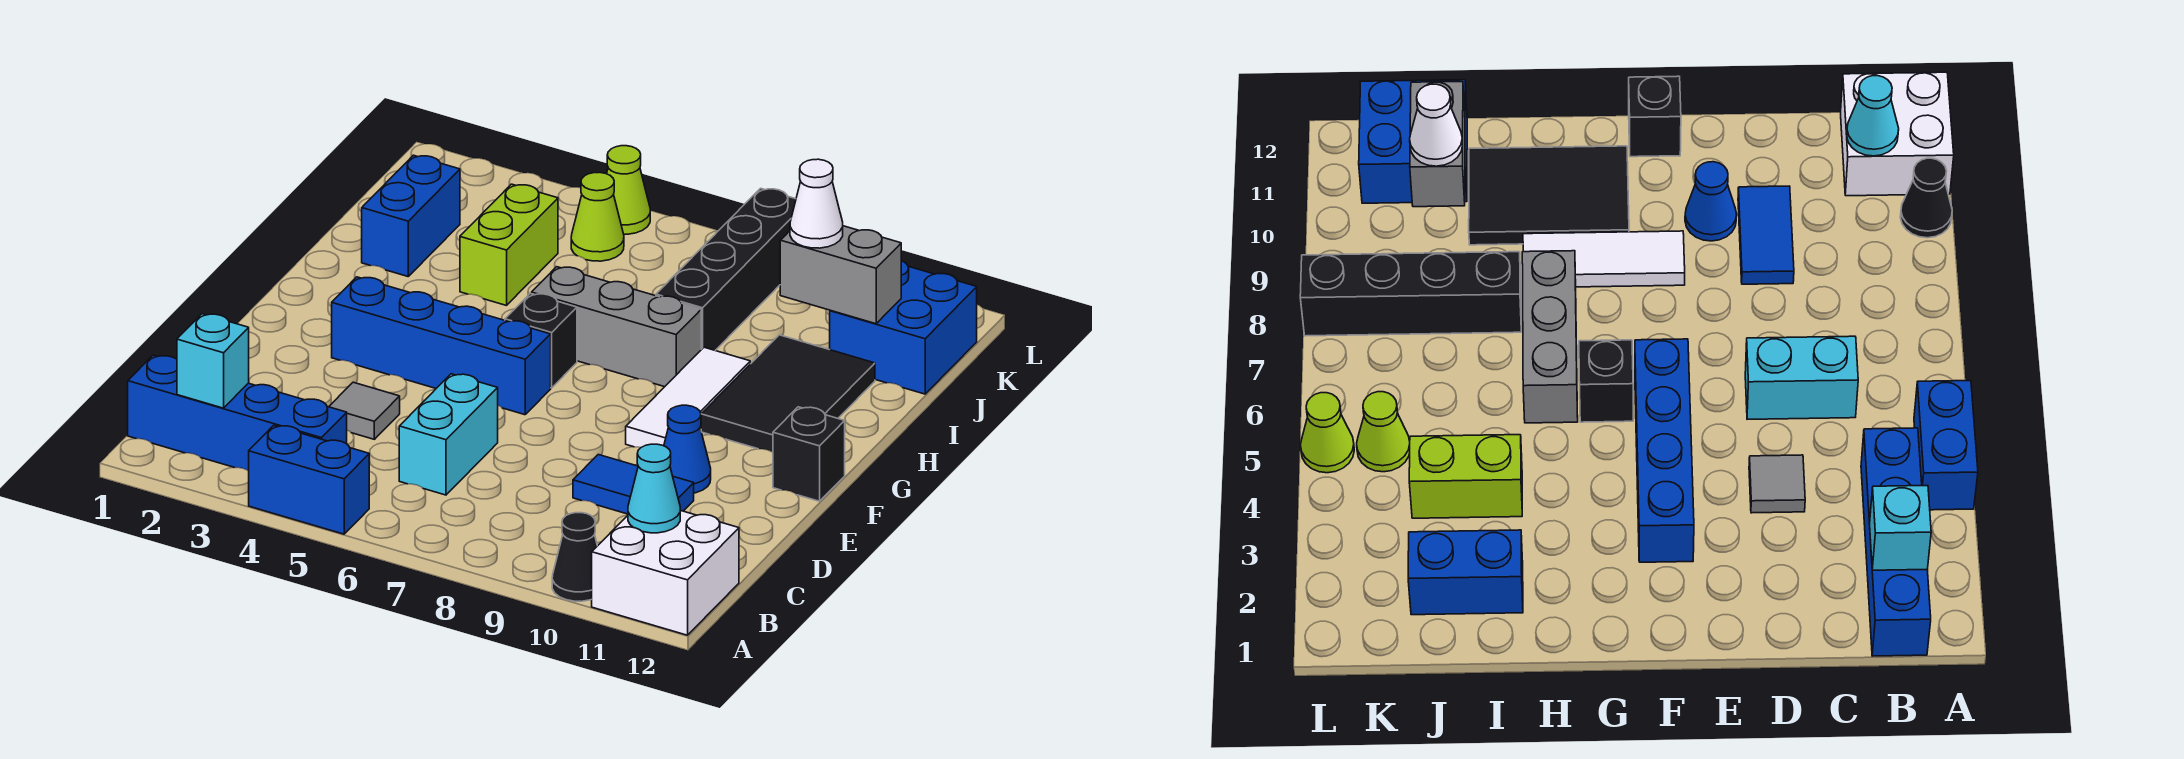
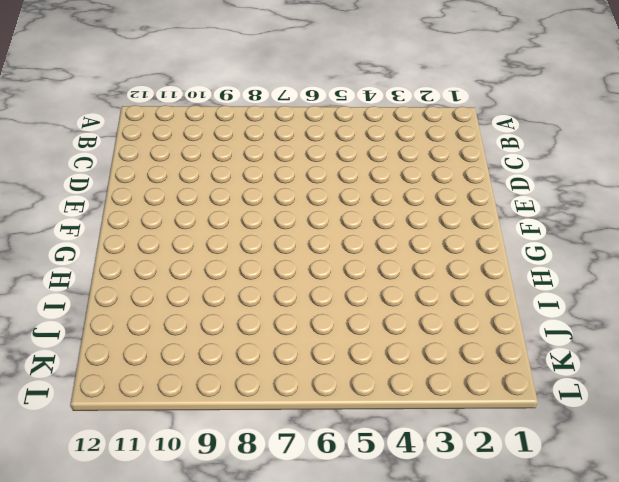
none -> blue brick A4:A5 level 1
none -> black cone A10 level 1
none -> white brick A11:B12 level 1

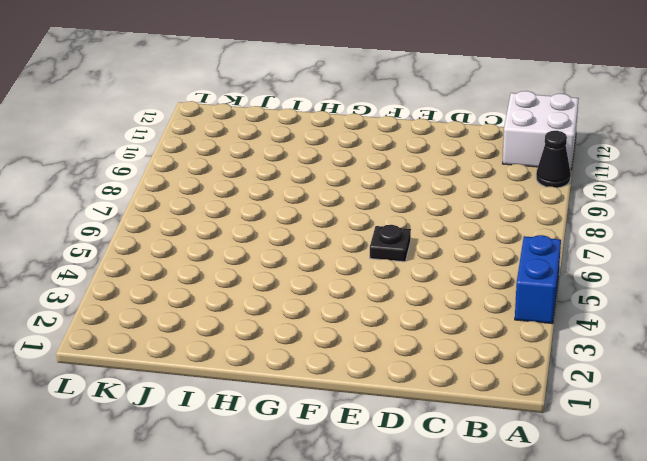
black plate E6 level 1 -> none
none -> blue brick B1:B4 level 1
none -> cyan brick C6:D6 level 1
none -> grey tile D4 level 1

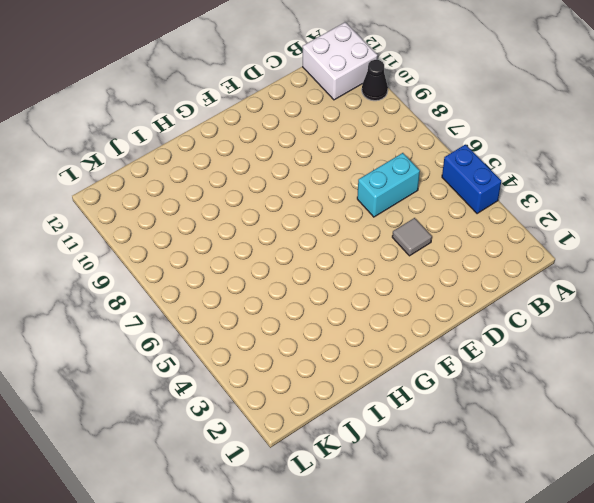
none -> blue brick B1:B4 level 1
none -> blue tile D9:D10 level 1
none -> blue cone E10 level 1

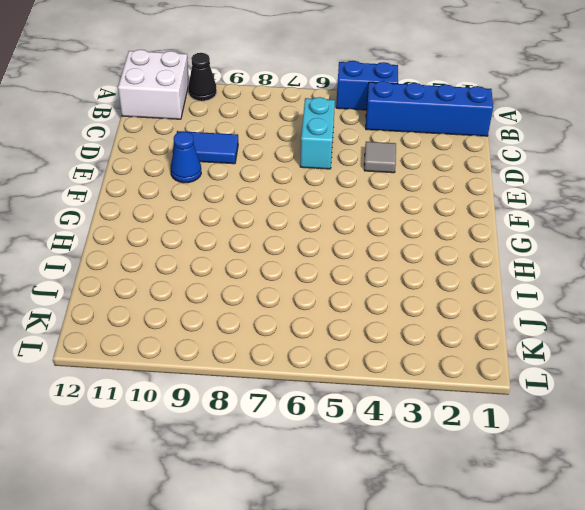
none -> blue brick F3:F6 level 1
none -> white tile F9:H9 level 1
none -> black brick F12 level 1

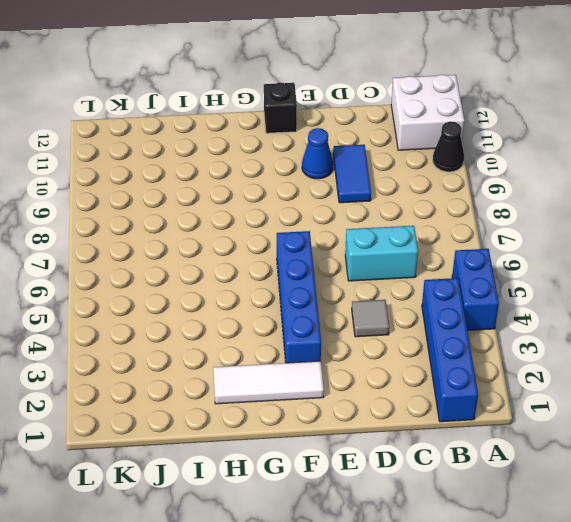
white tile F2:H2 level 1 -> white tile F9:H9 level 1
none -> black brick G6 level 1
none -> black tile G10:I11 level 1
none -> grey brick H6:H8 level 1

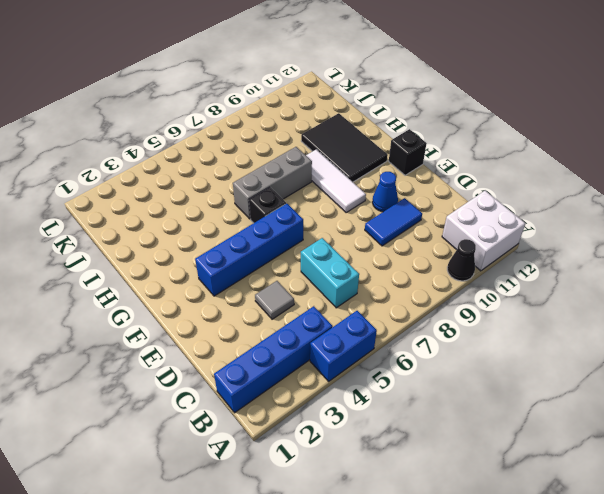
none -> blue brick I2:J2 level 1
none -> lime brick I4:J4 level 1
none -> black brick I8:L8 level 1

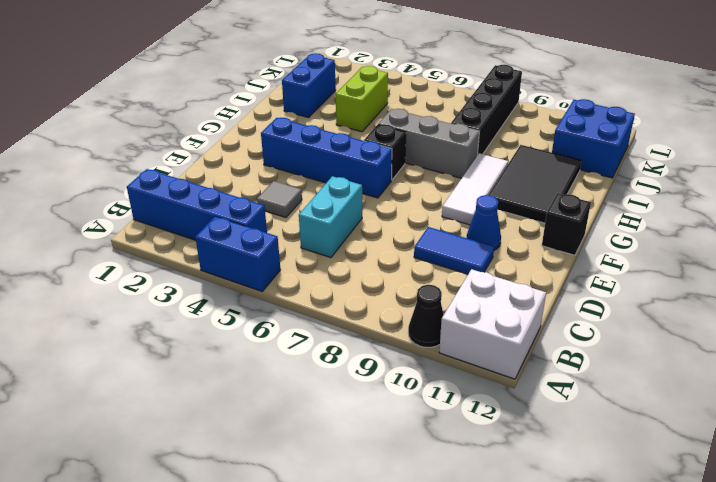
none -> lime cone K5 level 1
none -> lime cone L5 level 1
none -> cyan brick B2 level 2

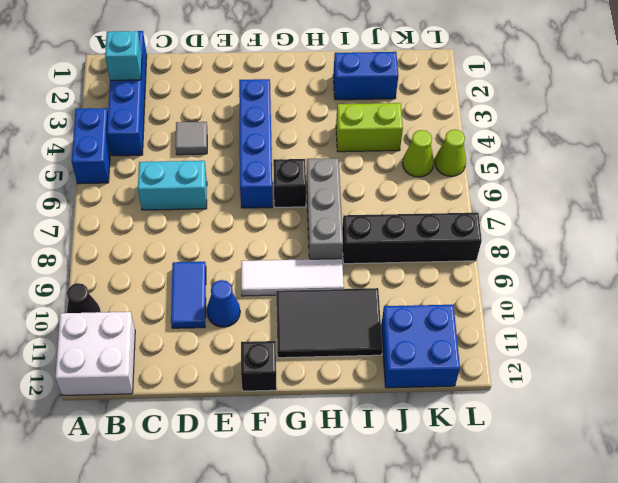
none -> cyan cone B11 level 2
none -> grey brick J10:J11 level 2
none -> white cone J10 level 3

